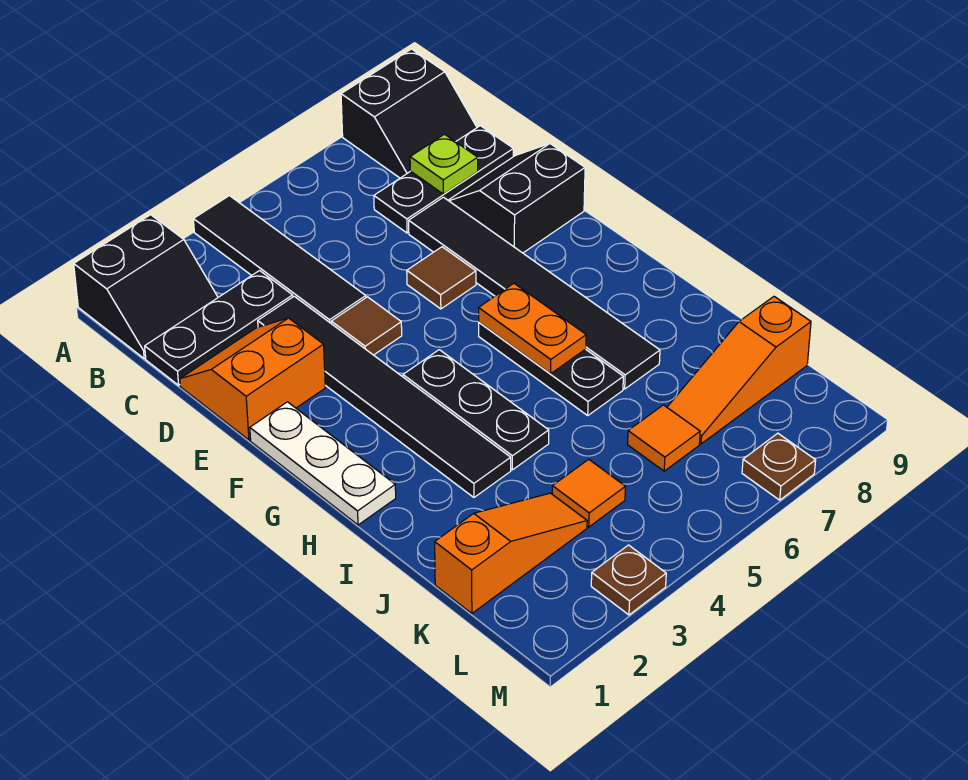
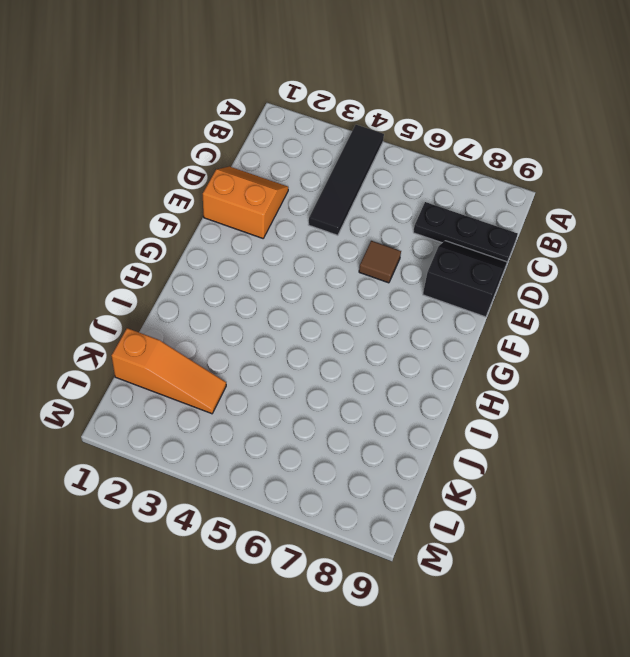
none -> black slope A1:B2 level 1 top A
none -> black slope A8:B9 level 1 top A
none -> black plate C1:C3 level 1

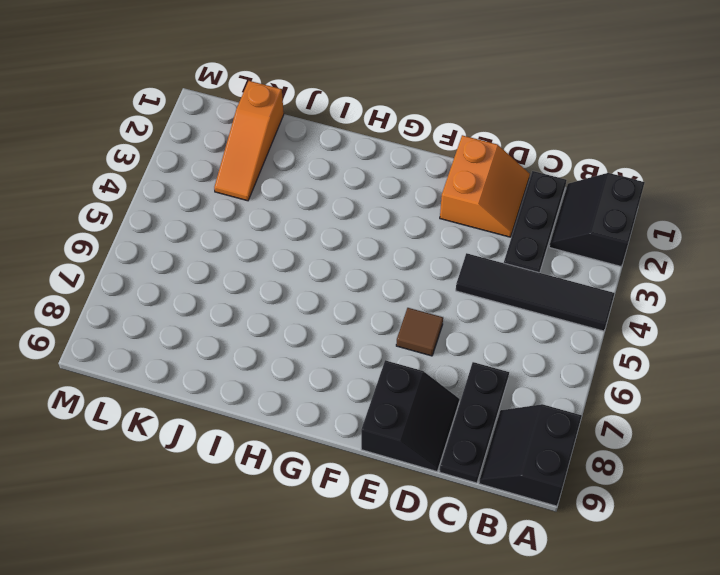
none -> black tile D3:I3 level 1
none -> black tile D7:I7 level 1
none -> brown tile E4 level 1

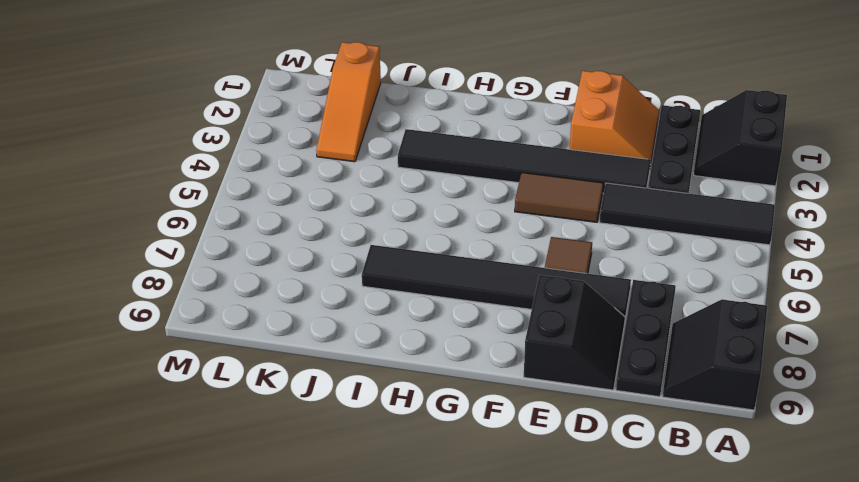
brown tile E4:F4 level 1 -> brown tile E4 level 1
none -> white plate F1:H1 level 1
none -> black plate G4:I4 level 1
none -> black plate G6:I6 level 1

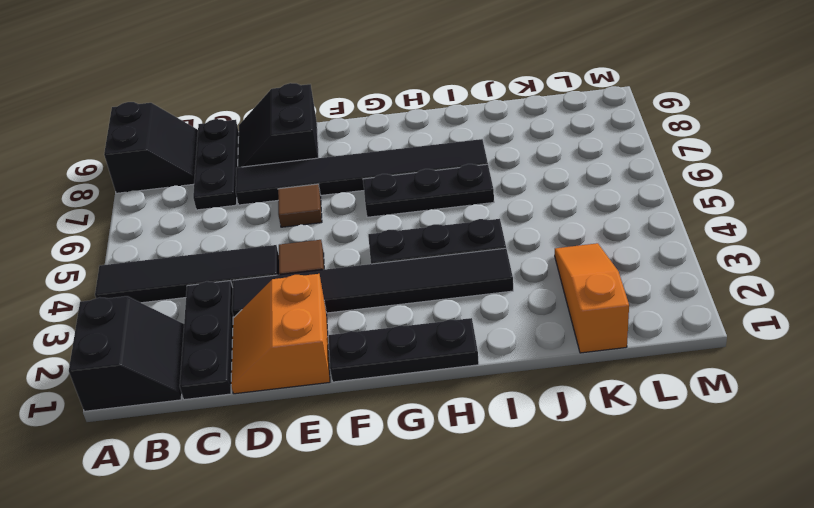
black plate F1:H1 level 1 -> white plate F1:H1 level 1
none -> orange tile K4 level 1
none -> orange tile K6 level 1
none -> orange slope K7:K9 level 1 top 9

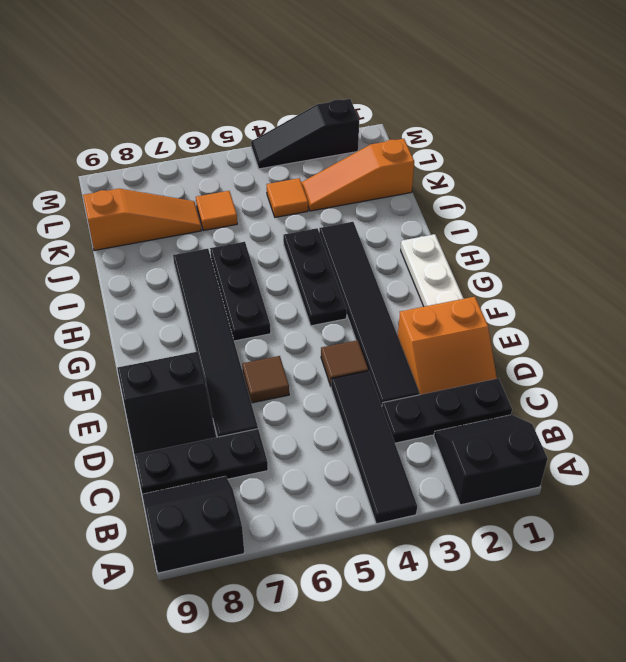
black slope M2:M4 level 1 top 2 -> brown plate M3 level 1
none -> brown plate M7 level 1
none -> lime plate C8 level 2
none -> orange plate G6:H6 level 2

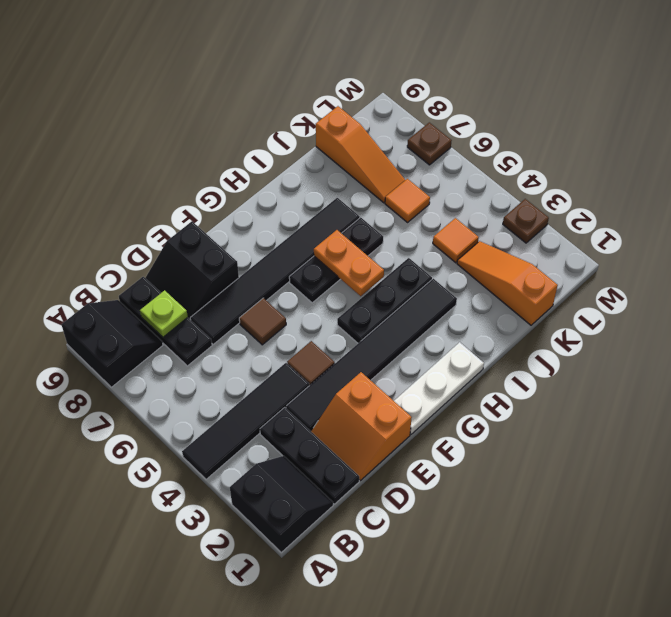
orange plate H5:H6 level 2 -> orange plate G6:H6 level 2

